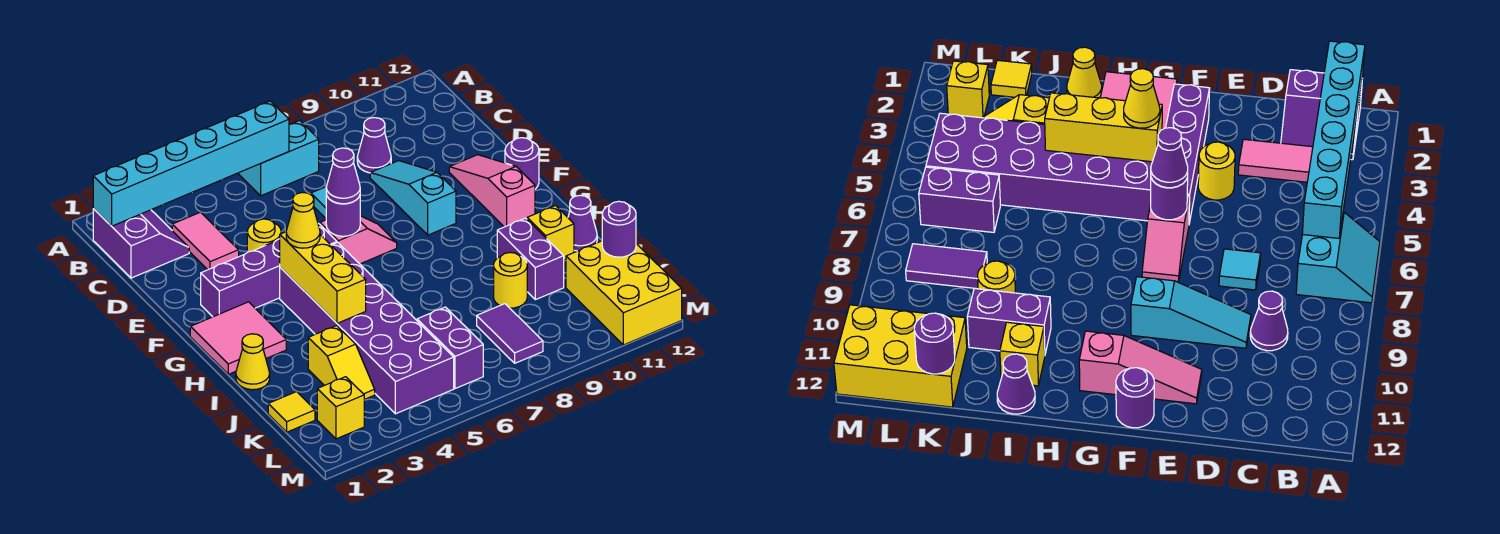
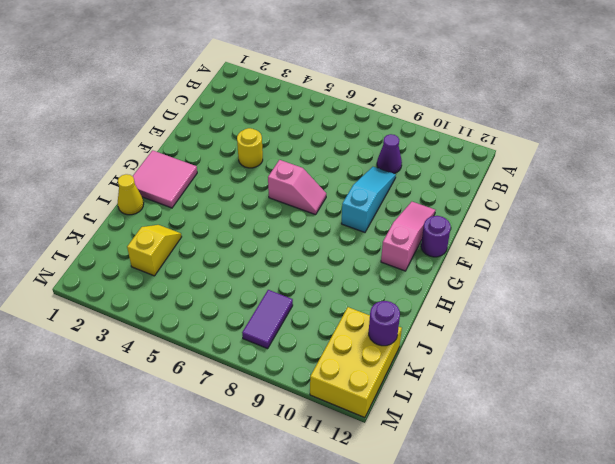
yellow slope J3:K3 level 1 top K -> yellow slope J3:K3 level 1 top J
none -> cyan slope A6:B7 level 1 top B
none -> purple slope B1:C2 level 1 top 1
none -> pink tile C3:D3 level 1
none -> cyan tile D7 level 1

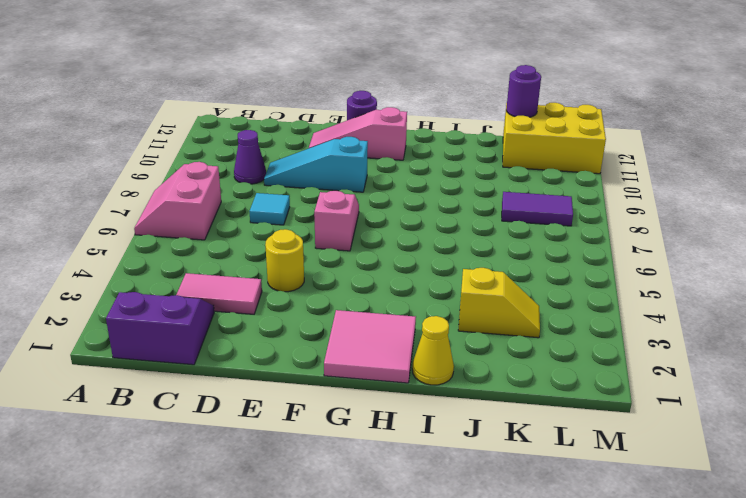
pink slope A6:B7 level 1 top B -> cyan slope A6:B7 level 1 top B
none -> purple brick F2:F5 level 1
none -> purple brick G4:L5 level 1
none -> purple brick I10:J10 level 1
none -> yellow brick I11 level 1

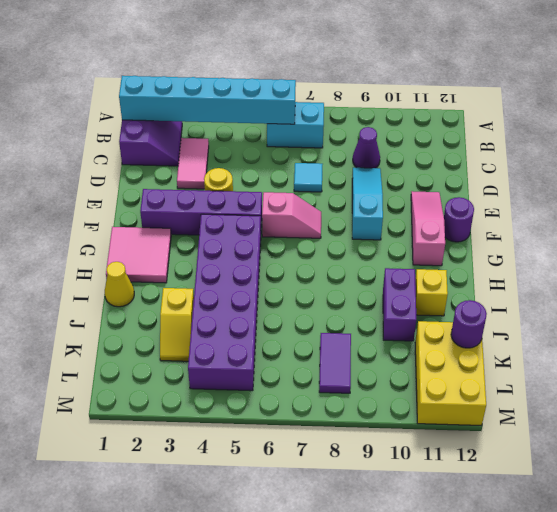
none -> purple cone I12 level 1
none -> yellow round brick J9 level 1
none -> yellow tile K1 level 1
none -> purple brick K6:L6 level 1

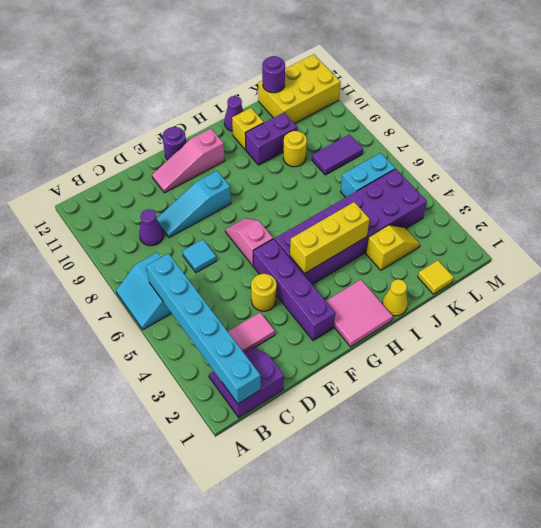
cyan brick K6:L6 level 1 -> purple brick K6:L6 level 1
none -> yellow brick L2 level 1
none -> purple round brick F6 level 2
none -> purple cone F6 level 3
none -> yellow cone G4 level 3

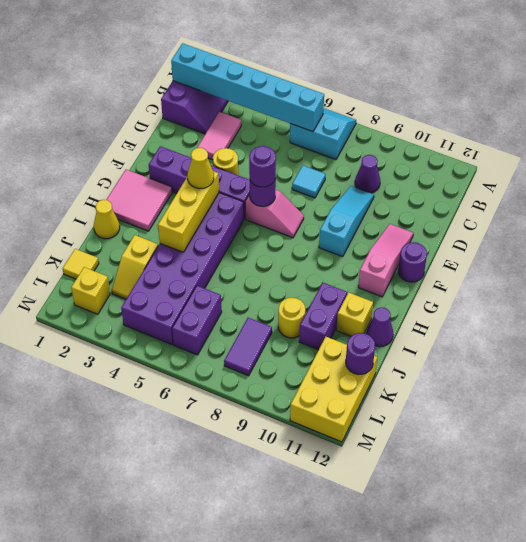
purple round brick F6 level 3 -> purple cone F6 level 3

